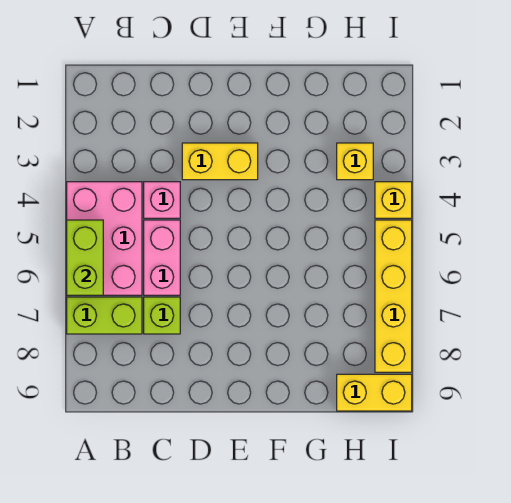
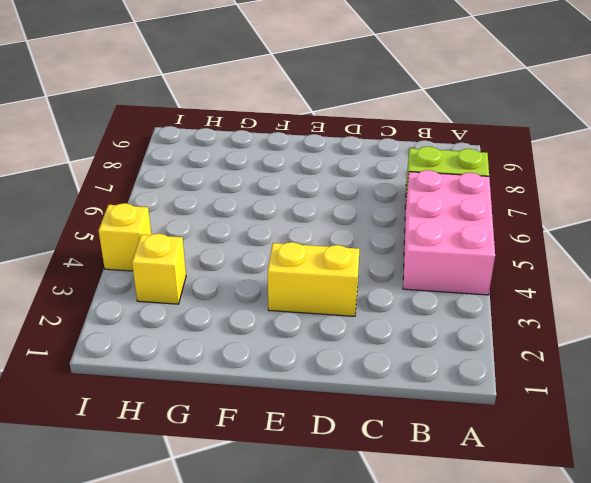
none -> pink brick C4 level 1
none -> pink brick C5:C6 level 1

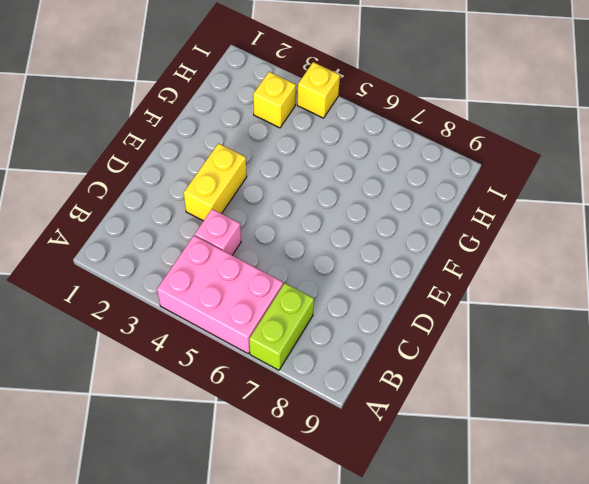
none -> pink brick C5:C6 level 1
none -> lime brick C7 level 1

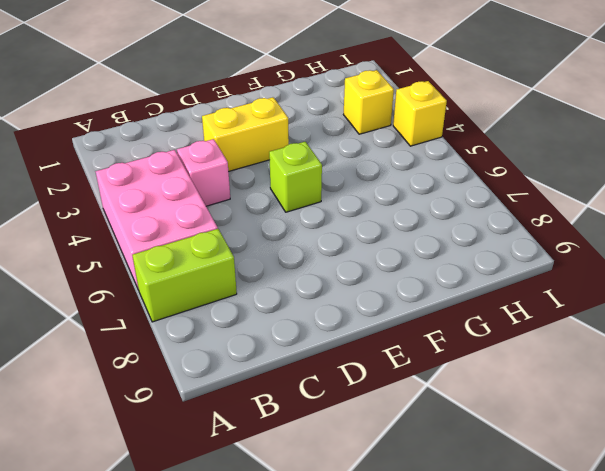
lime brick E5 level 1 -> lime brick C7 level 1
none -> pink brick C5:C6 level 1
none -> yellow brick H9:I9 level 1

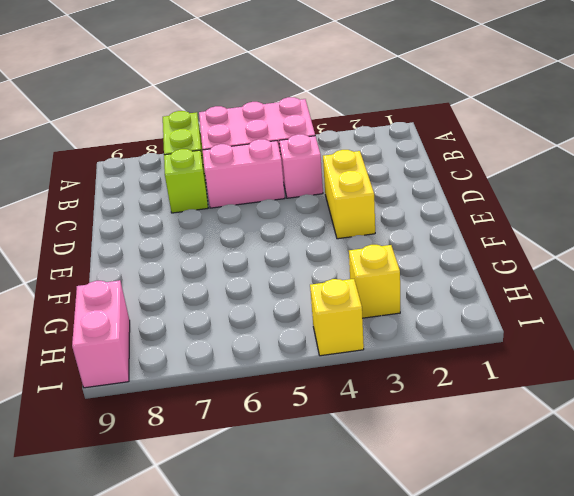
pink brick H9:I9 level 1 -> yellow brick H9:I9 level 1
none -> yellow brick I5:I8 level 1
none -> lime brick A5:A6 level 2

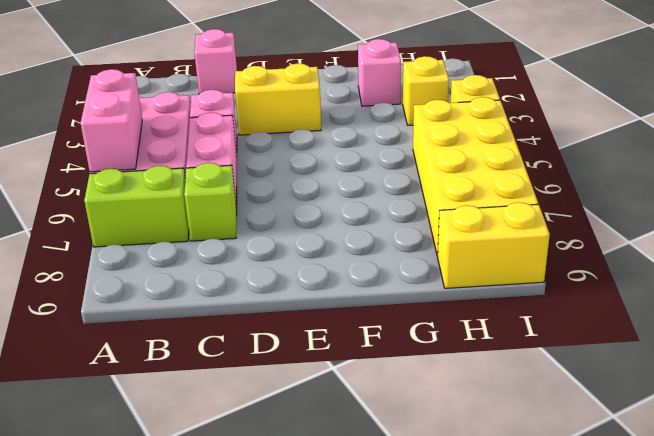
pink brick A5:A6 level 2 -> lime brick A5:A6 level 2
pink brick C1 level 1 -> none
pink brick G2 level 1 -> none
yellow brick H5:I8 level 1 -> yellow brick I5:I8 level 1

